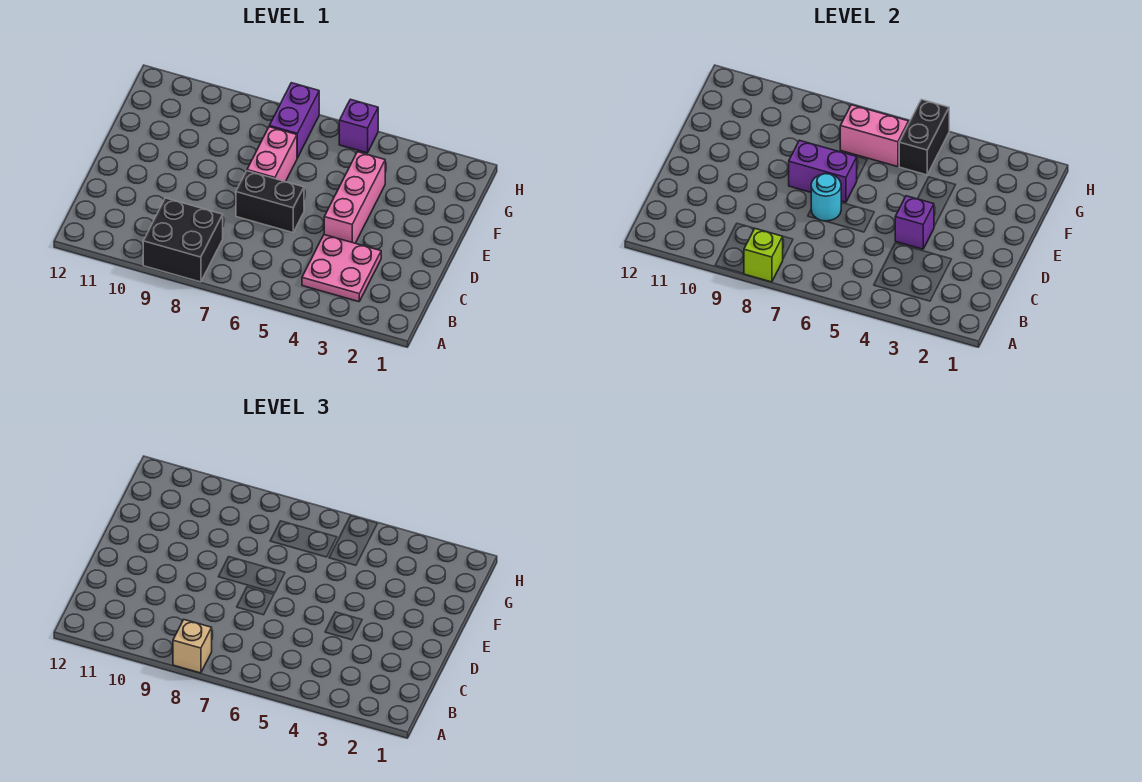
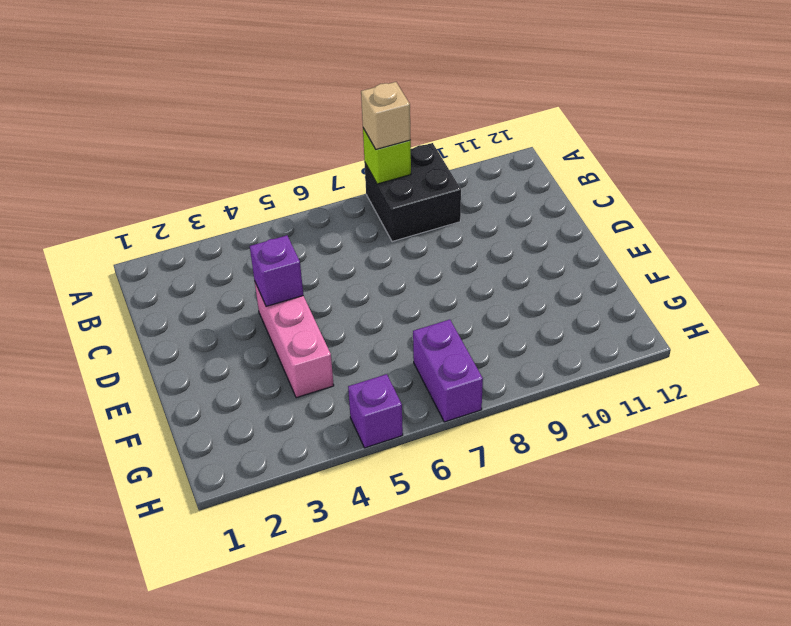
none -> pink plate B3:C4 level 1
none -> black brick D6:D7 level 1
none -> pink brick E7:F7 level 1

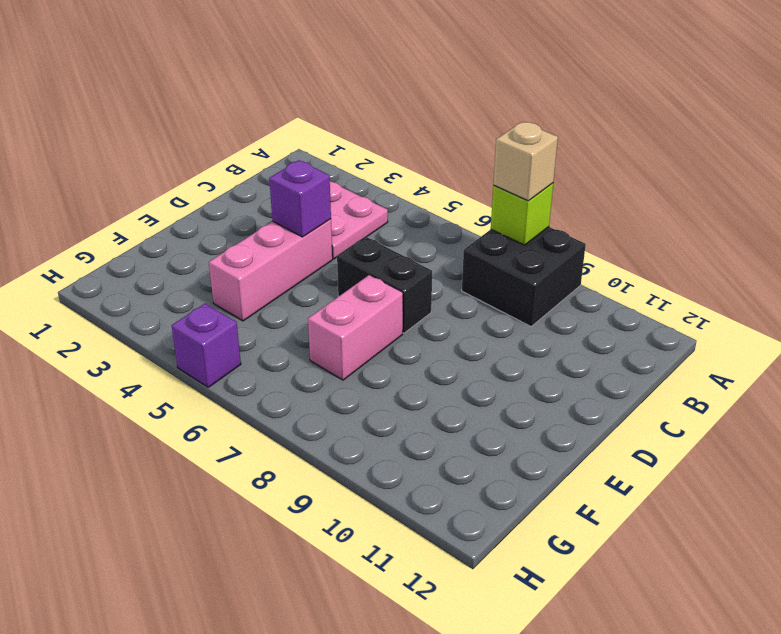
none -> purple brick G7:H7 level 1
none -> cyan round brick D7 level 2
none -> purple brick E7:E8 level 2

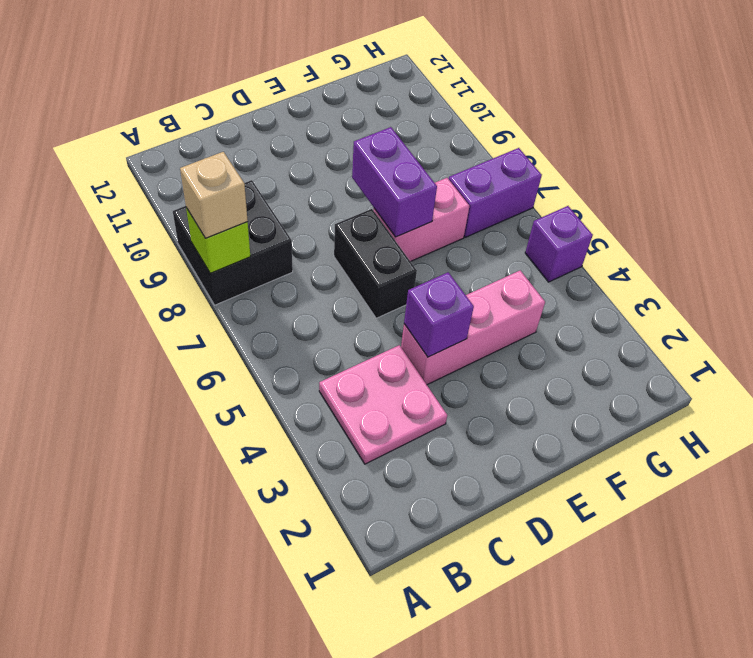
none -> cyan round brick D7 level 2
none -> black brick G5:H5 level 2
none -> pink brick G6:G7 level 2

